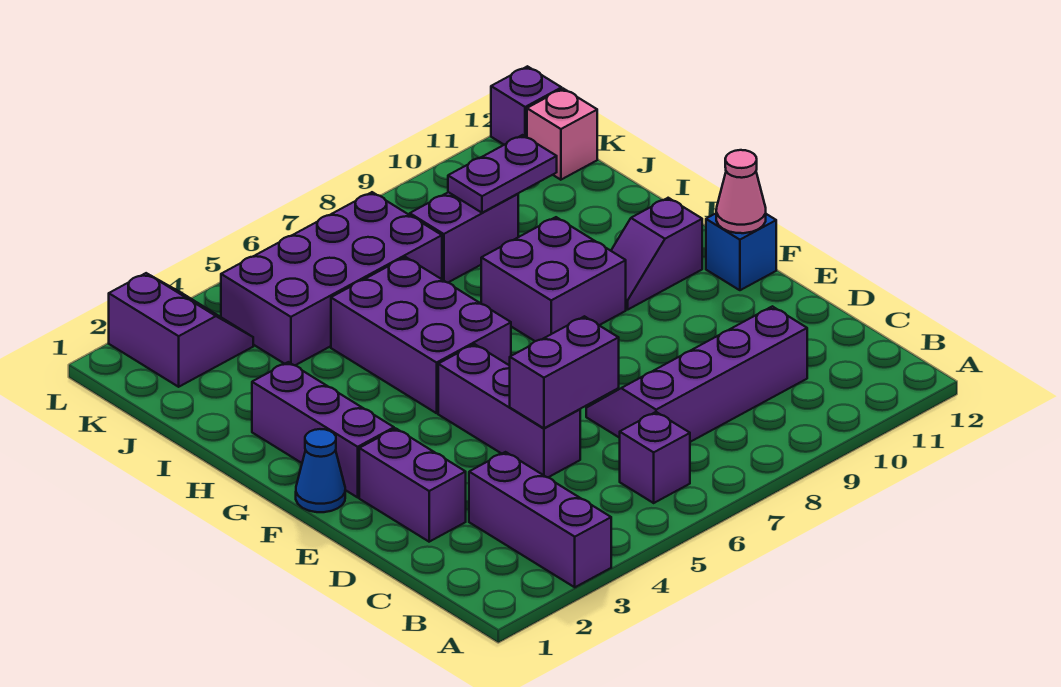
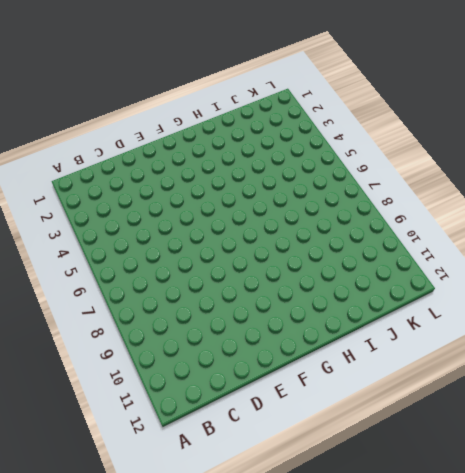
none -> purple brick A3:C3 level 1
none -> purple brick B6 level 1
none -> purple slope C7:D10 level 1 top C

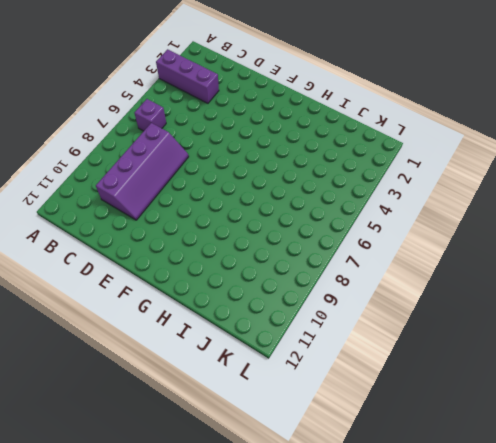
none -> purple brick D2:E2 level 1
none -> purple brick D5:F5 level 1
none -> blue cone F1 level 1

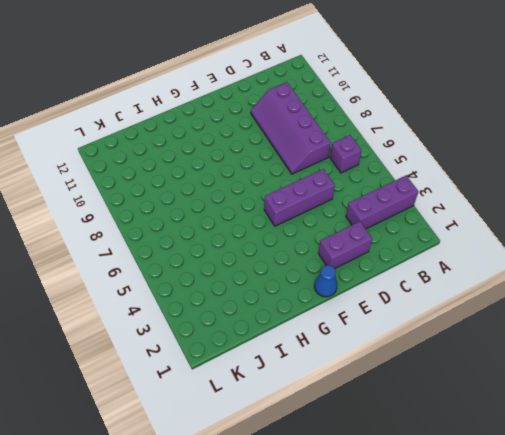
none -> purple brick F2:H2 level 1
none -> blue brick F12 level 1
none -> purple brick G5:I6 level 1

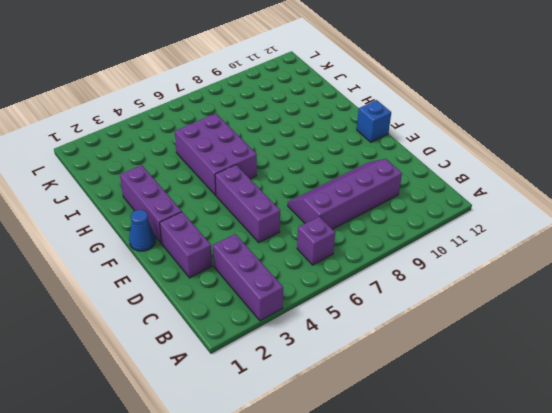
none -> purple brick G8:H9 level 1
none -> purple slope G10:G11 level 1 top 11
none -> purple brick J4:K7 level 1

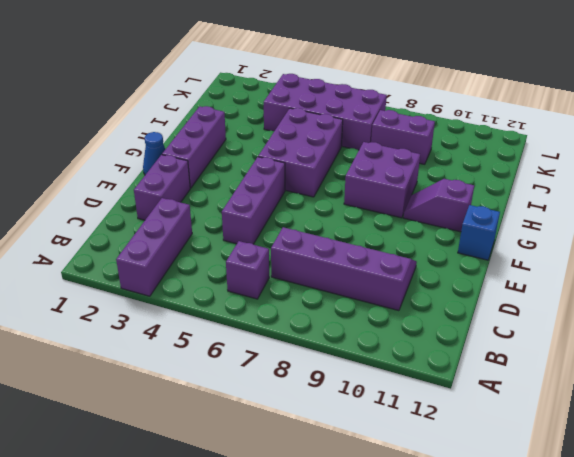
none -> purple slope K2:L3 level 1 top 2
none -> pink brick K12 level 1
none -> purple brick L12 level 1

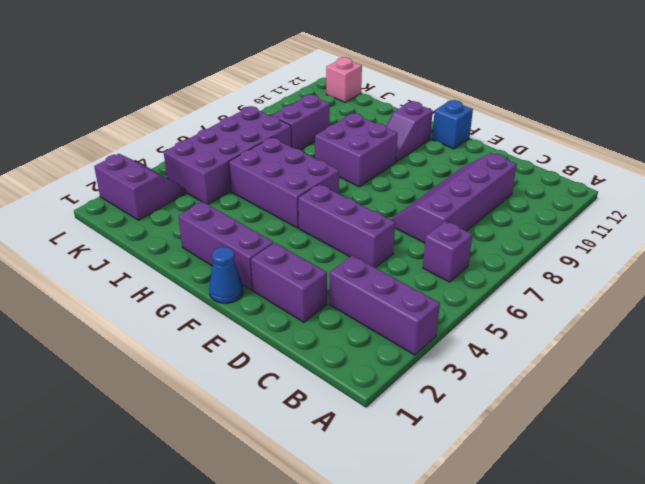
none -> purple brick L12 level 1
none -> purple brick D5:D6 level 2
none -> pink cone F12 level 2

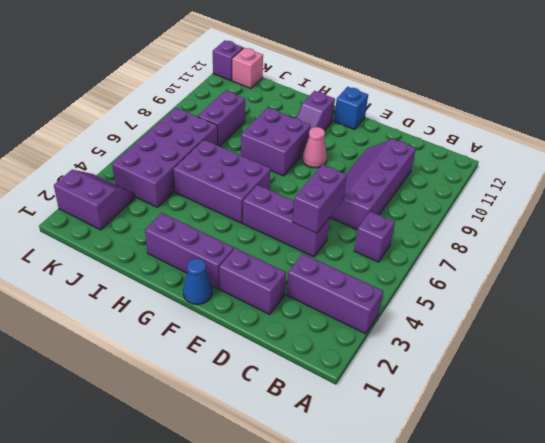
pink cone F9 level 1 -> pink cone F12 level 2
none -> purple plate J9:J10 level 2

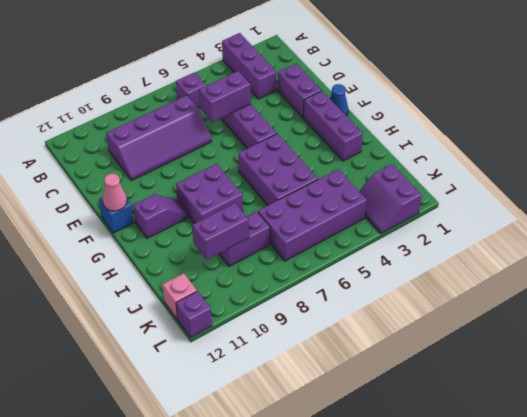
purple brick J9:J10 level 2 -> purple plate J9:J10 level 2

